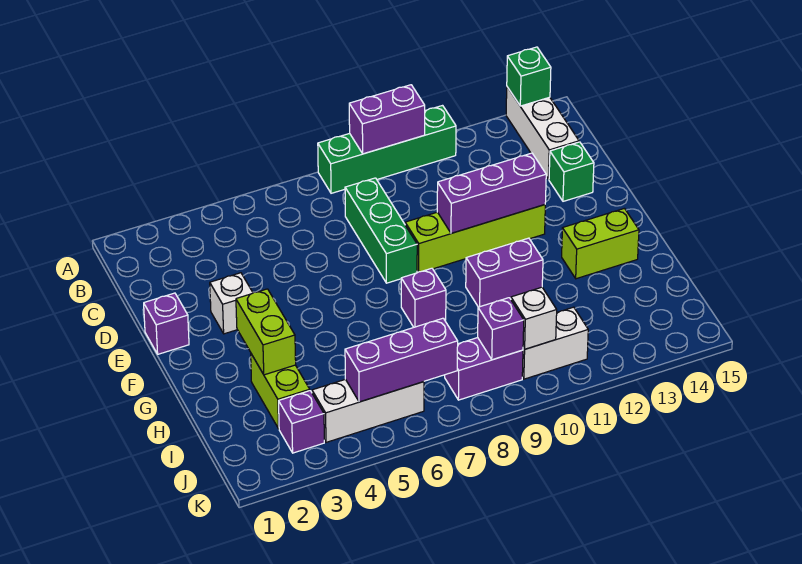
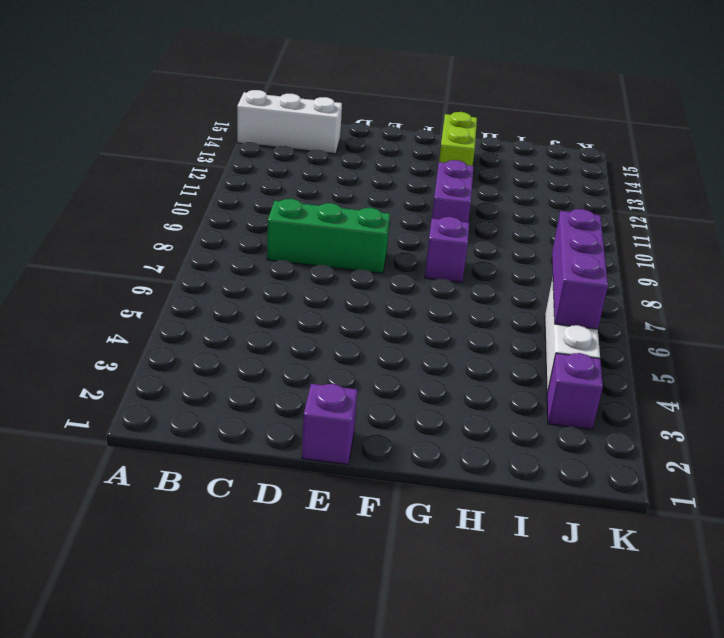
none -> green brick A8:A11 level 1
none -> green brick D14 level 1
none -> white brick E3 level 1

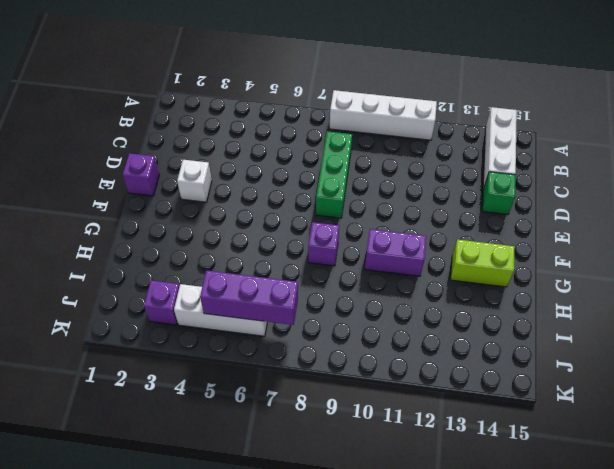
white brick A8:A11 level 1 -> green brick A8:A11 level 1
none -> lime brick E9:E12 level 1
none -> lime brick H3:I3 level 1
none -> purple brick J8:J9 level 1

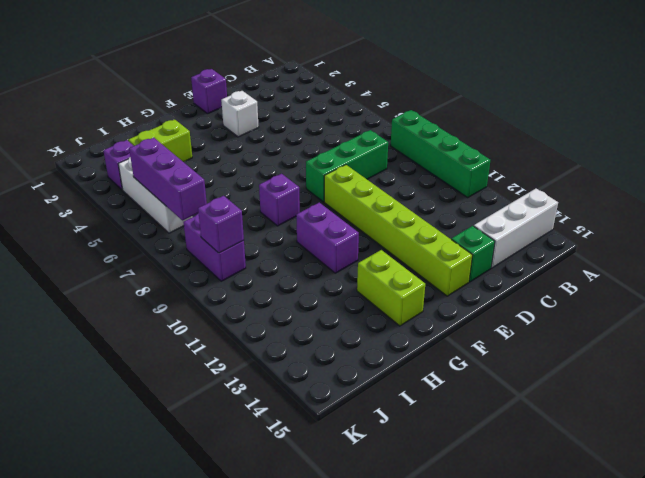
lime brick E9:E14 level 1 -> lime brick E9:E12 level 1
none -> white brick J10:J11 level 1
none -> purple brick A9:A10 level 2
none -> green brick A14 level 2

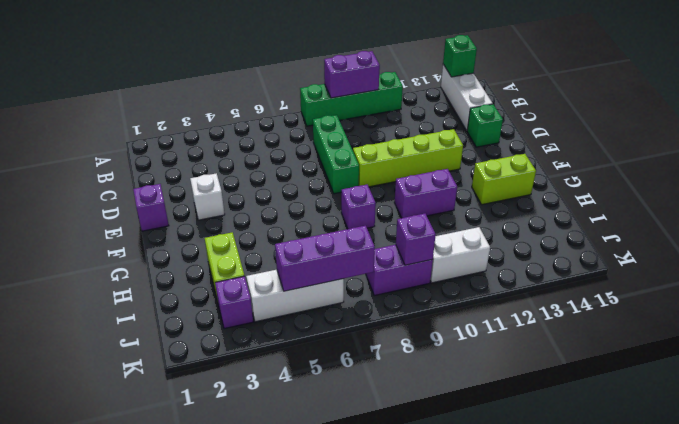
none -> purple brick E10:E12 level 2
none -> lime brick G3:H3 level 2
none -> white brick J10 level 2

